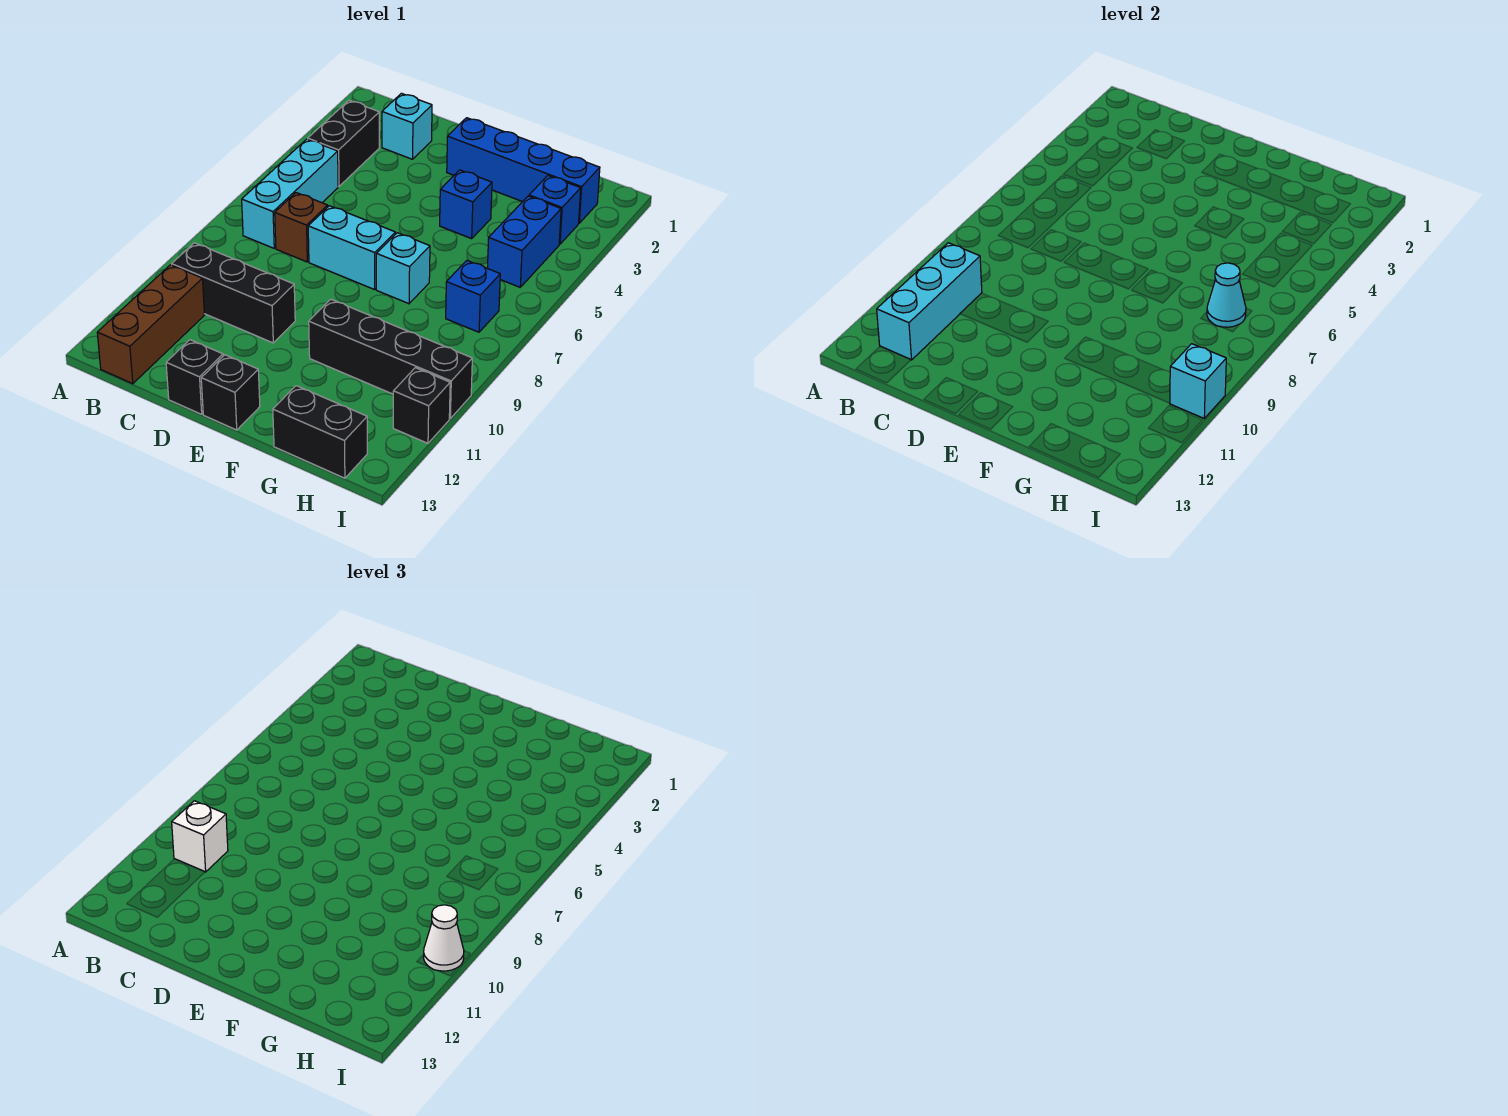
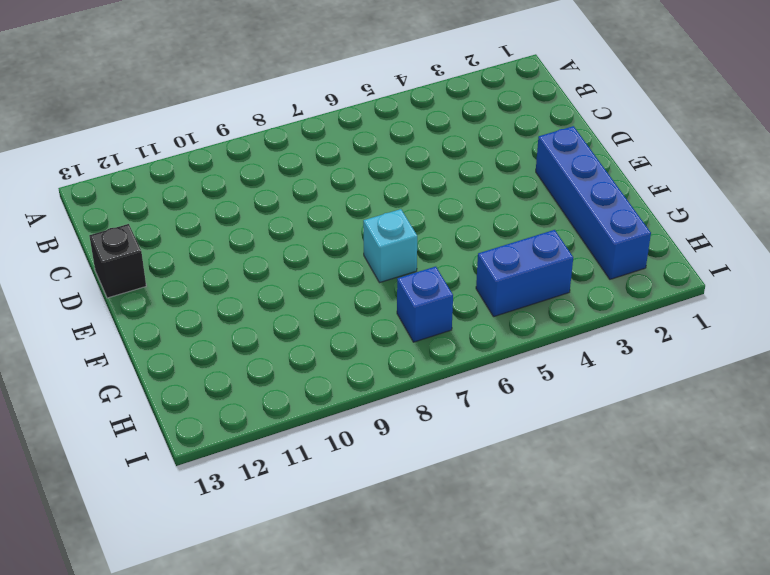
none -> black brick B3:B4 level 1
none -> cyan brick B5:B7 level 1
none -> black brick B10:D10 level 1

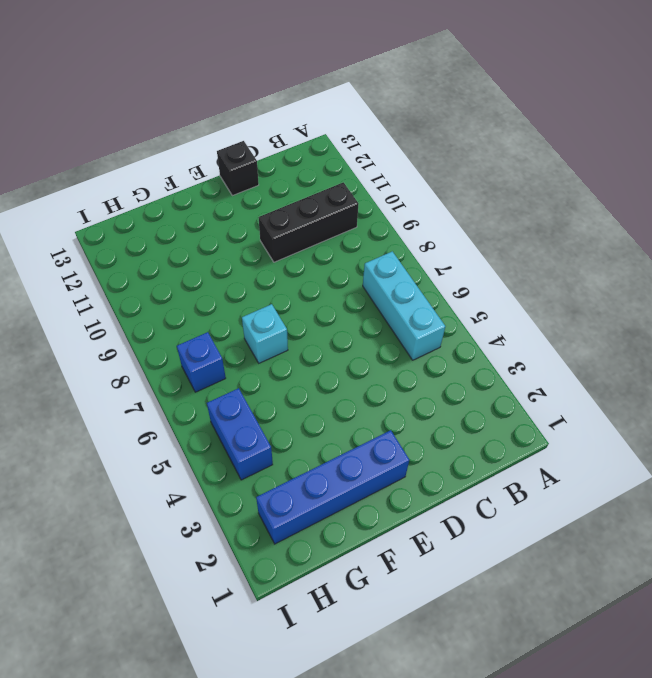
none -> black brick B3:B4 level 1
none -> brown brick B11:B13 level 1
none -> cyan brick C2 level 1

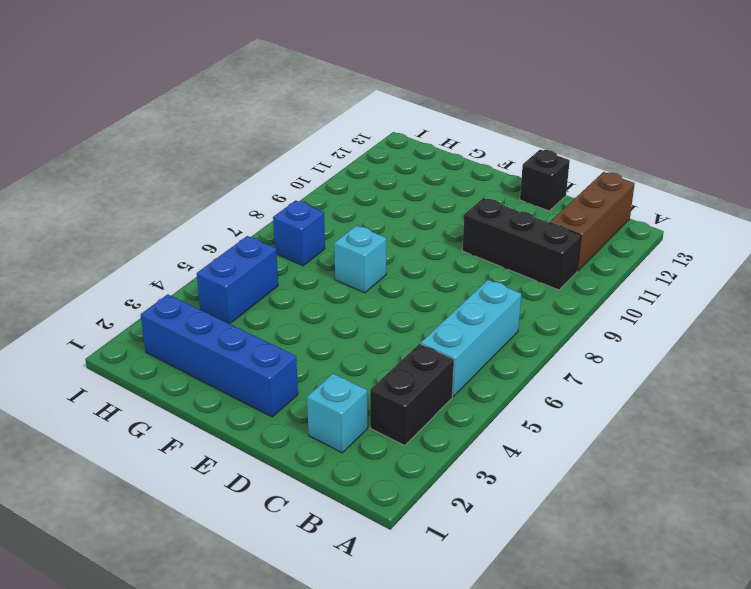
none -> brown brick C7 level 1
none -> cyan brick D7:E7 level 1
none -> black brick E13 level 1

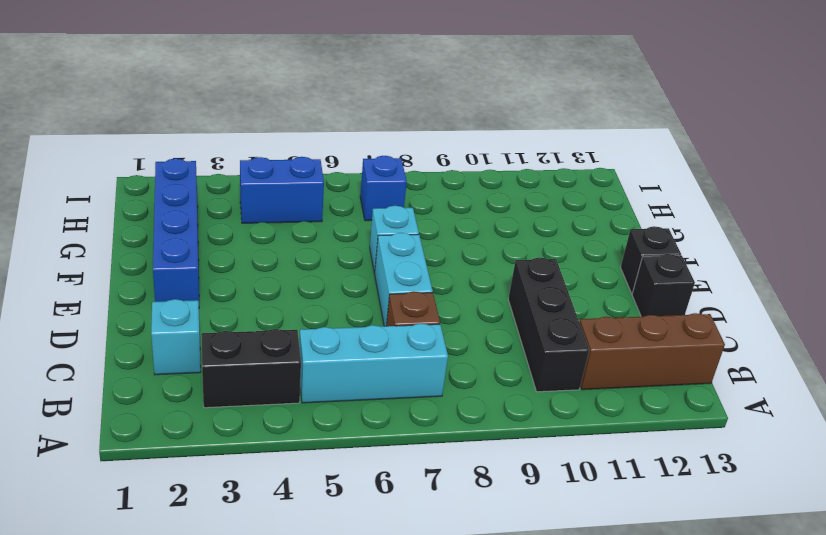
none -> blue brick F4 level 1
none -> black brick F10:I10 level 1
none -> black brick G13:H13 level 1

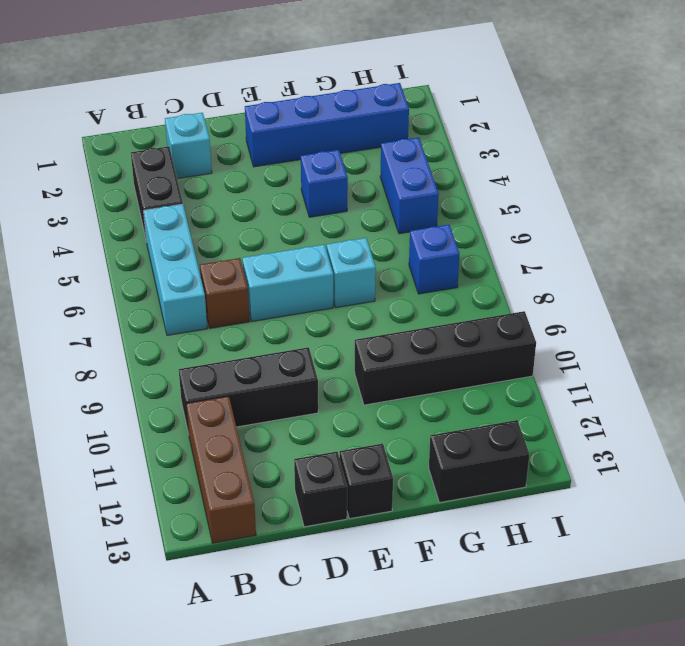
none -> blue brick H3 level 1
none -> black brick I11 level 1
none -> cyan brick B10:B12 level 2

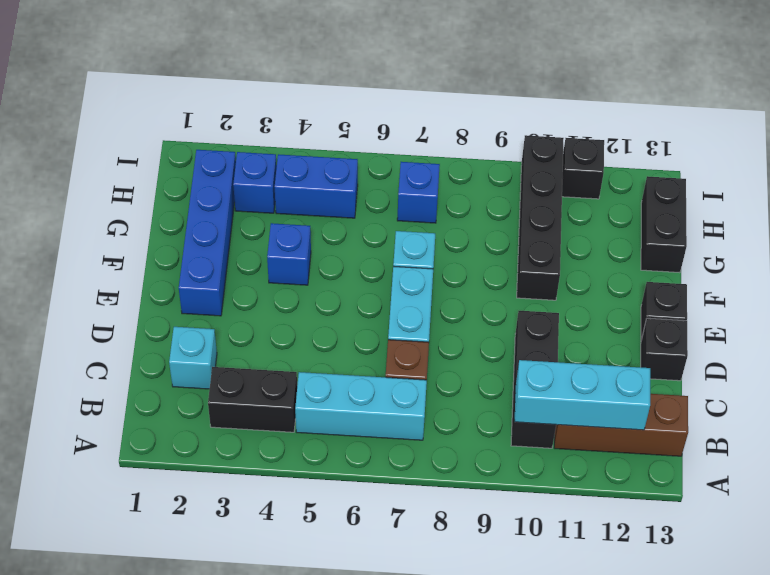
none -> cyan cone H7 level 2
none -> cyan brick I10 level 2
none -> white brick B10 level 3

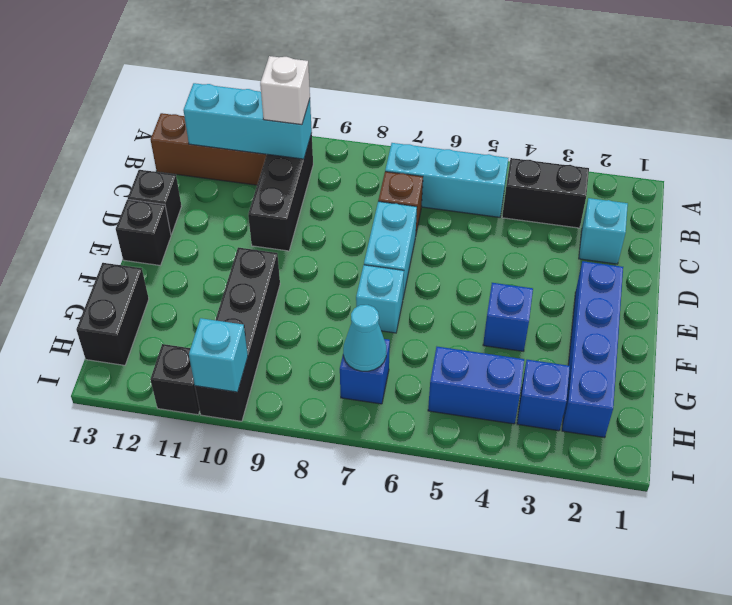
none -> white cone I10 level 3

